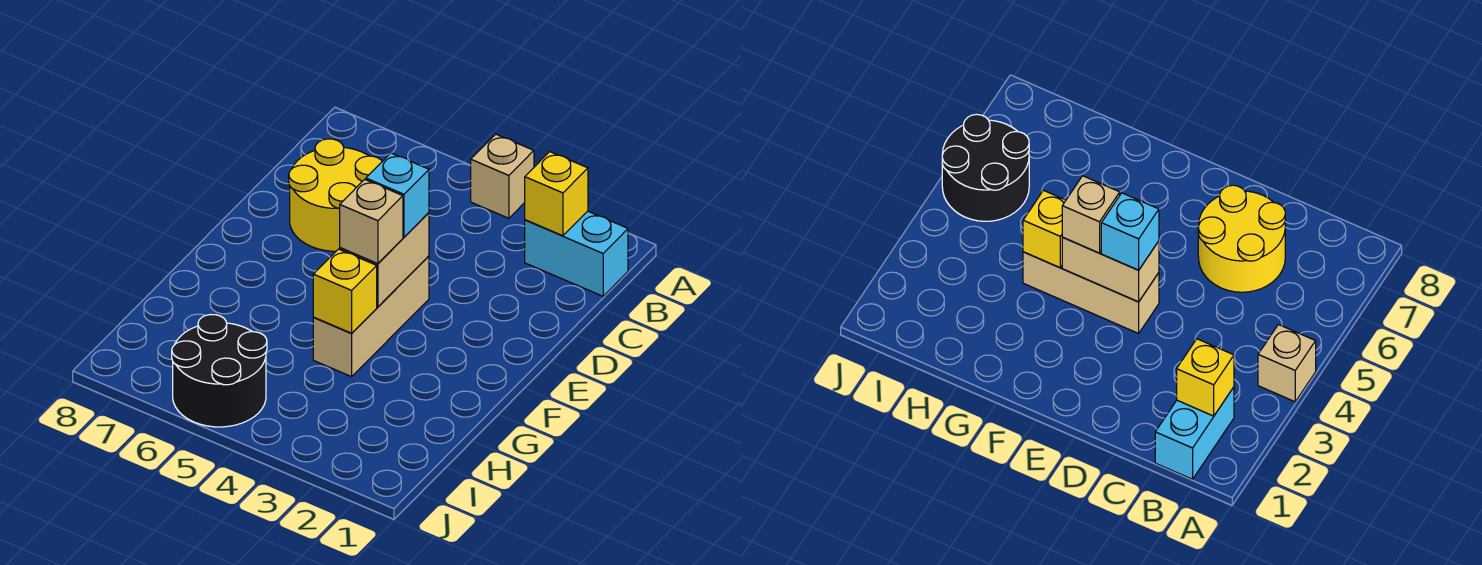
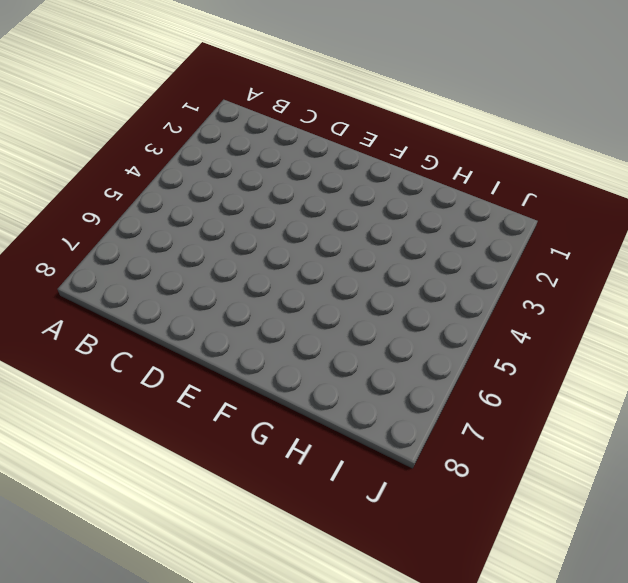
none -> tan brick A4 level 1
none -> cyan brick B1:B2 level 1

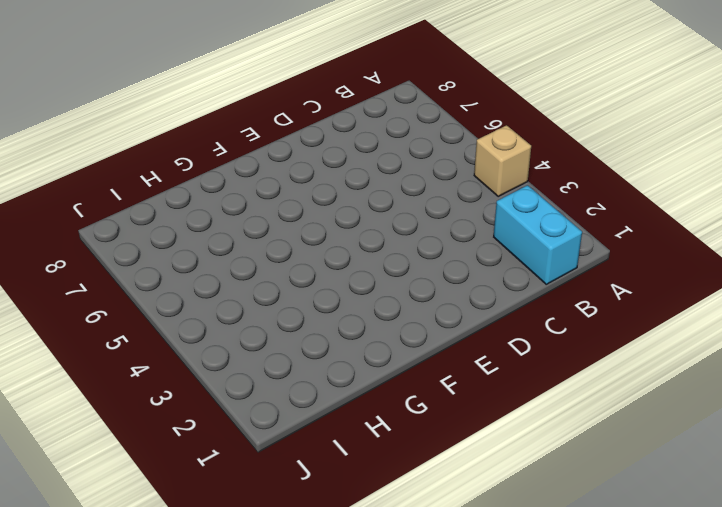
none -> yellow round brick C6:D7 level 1
none -> tan brick E4:G4 level 1

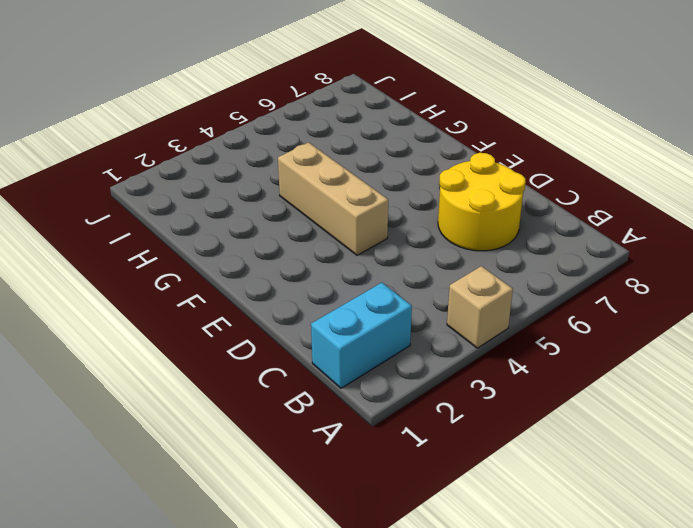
none -> black round brick I5:J6 level 1
none -> yellow brick B2 level 2

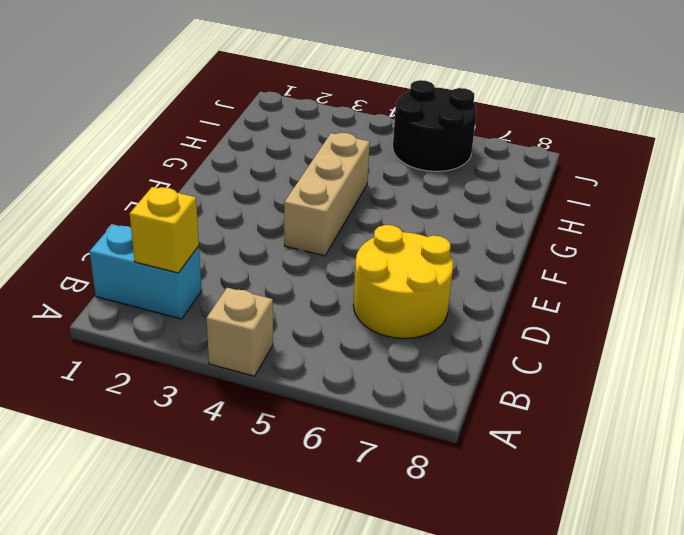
none -> tan brick E4:F4 level 2
none -> yellow brick G4 level 2

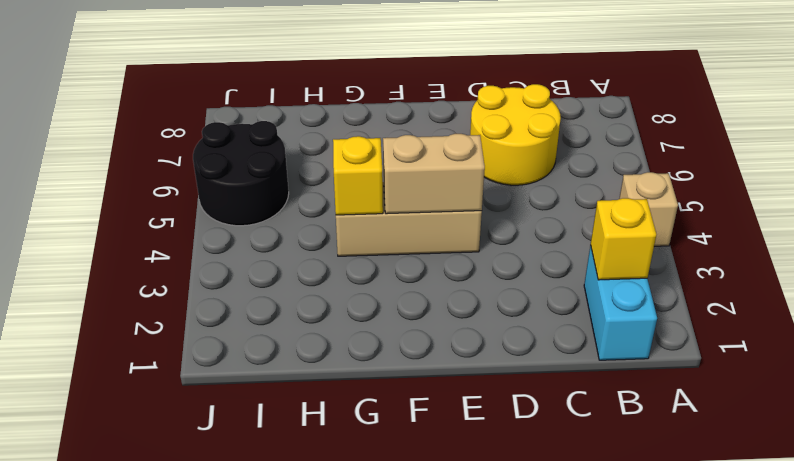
none -> cyan brick E4 level 3
none -> tan brick F4 level 3

